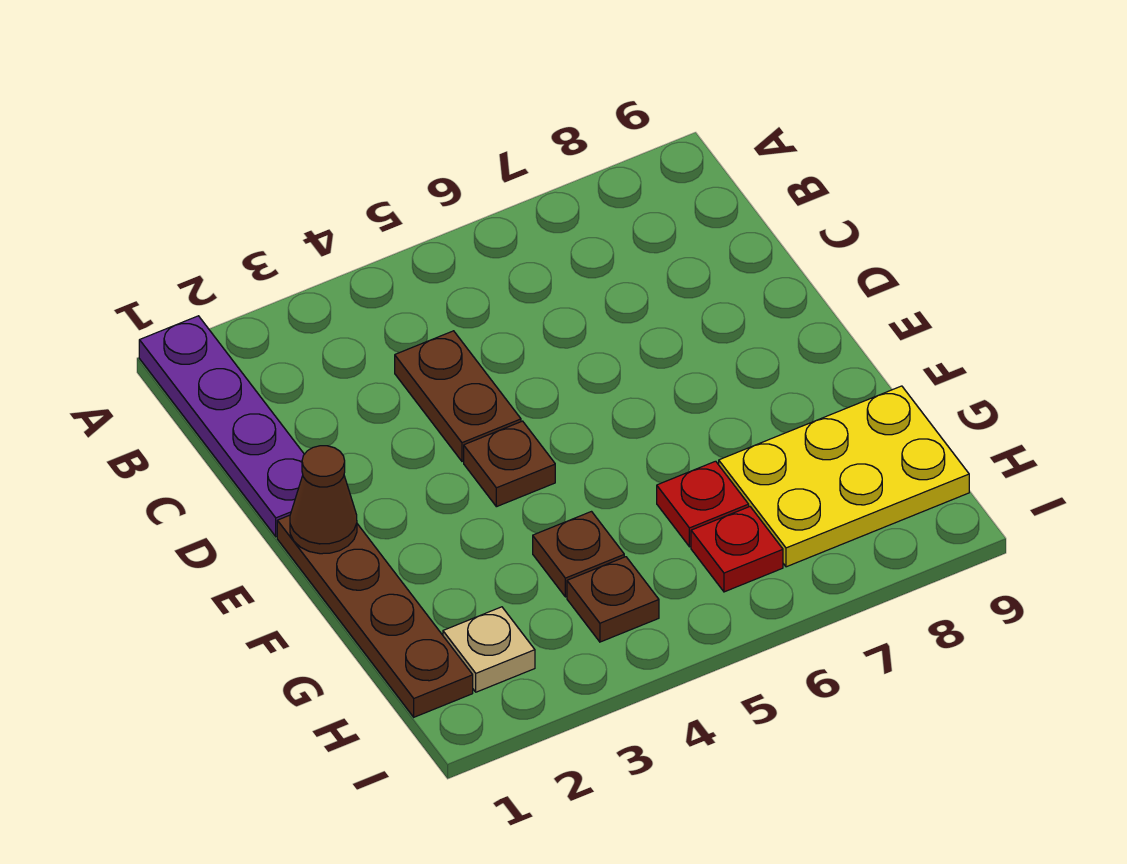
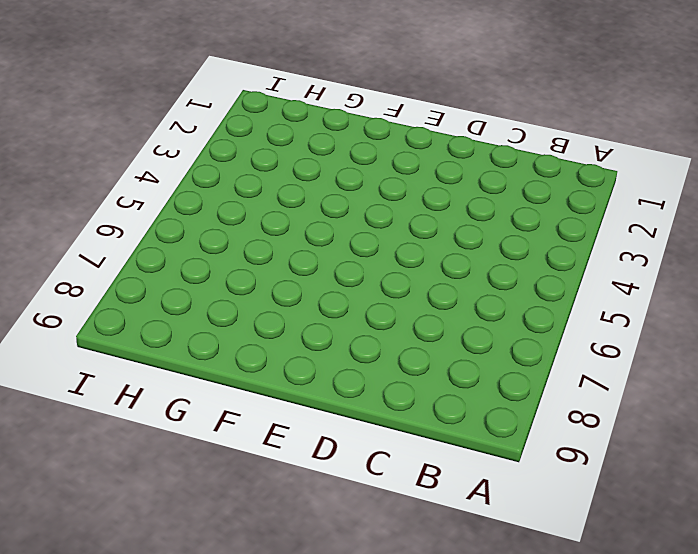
none -> purple plate A1:D1 level 1
none -> brown plate C4:D4 level 1

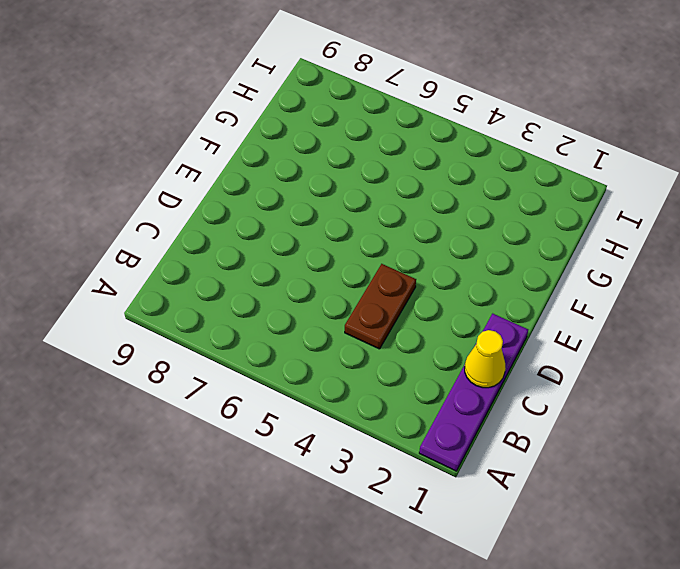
yellow cone C1 level 2 -> none
none -> brown plate E1:H1 level 1
none -> brown plate E4 level 1

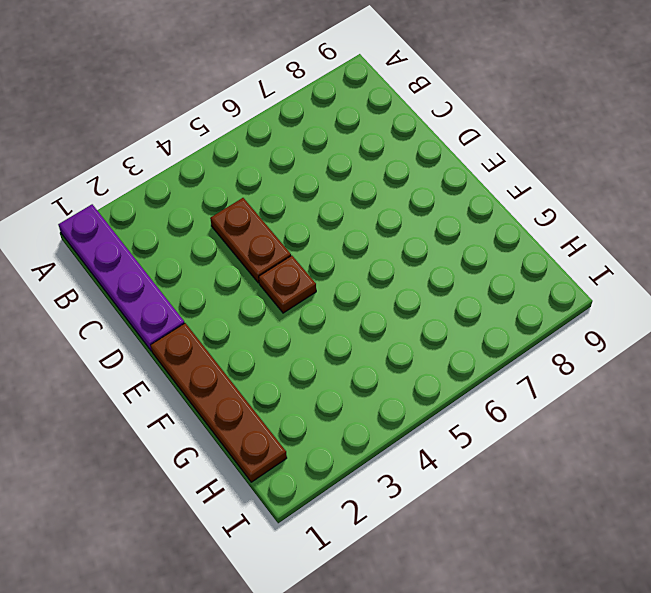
none -> brown plate G4 level 1
none -> red plate G6 level 1

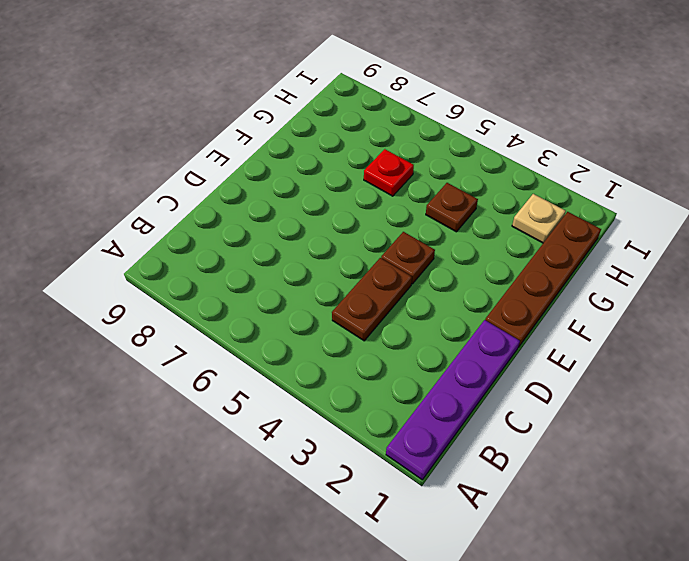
none -> yellow plate G7:H9 level 1
none -> brown plate H4 level 1

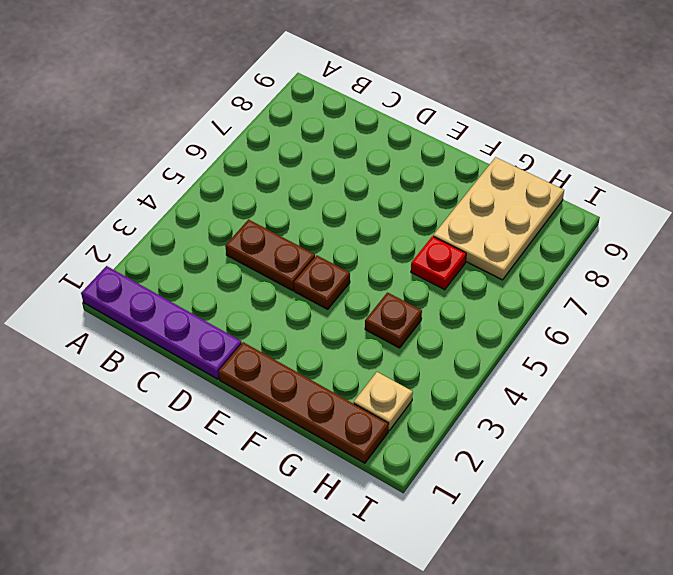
tan plate G7:H9 level 1 -> yellow plate G7:H9 level 1
none -> brown plate H4 level 1
none -> red plate H6 level 1

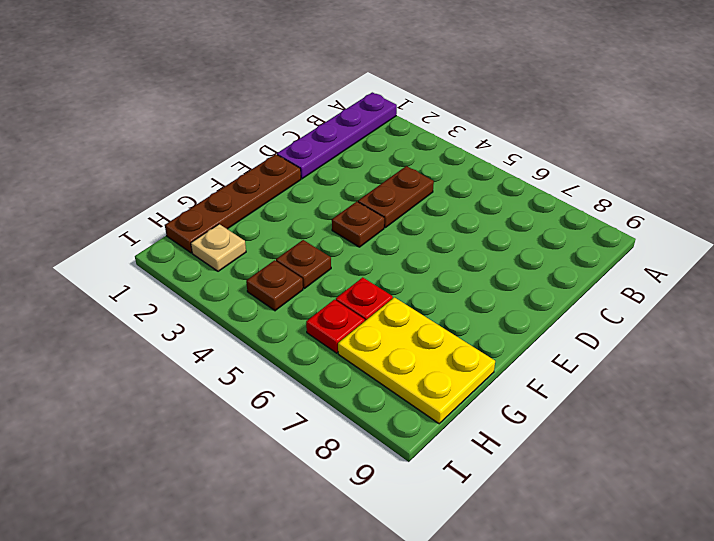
none -> brown cone E1 level 2

